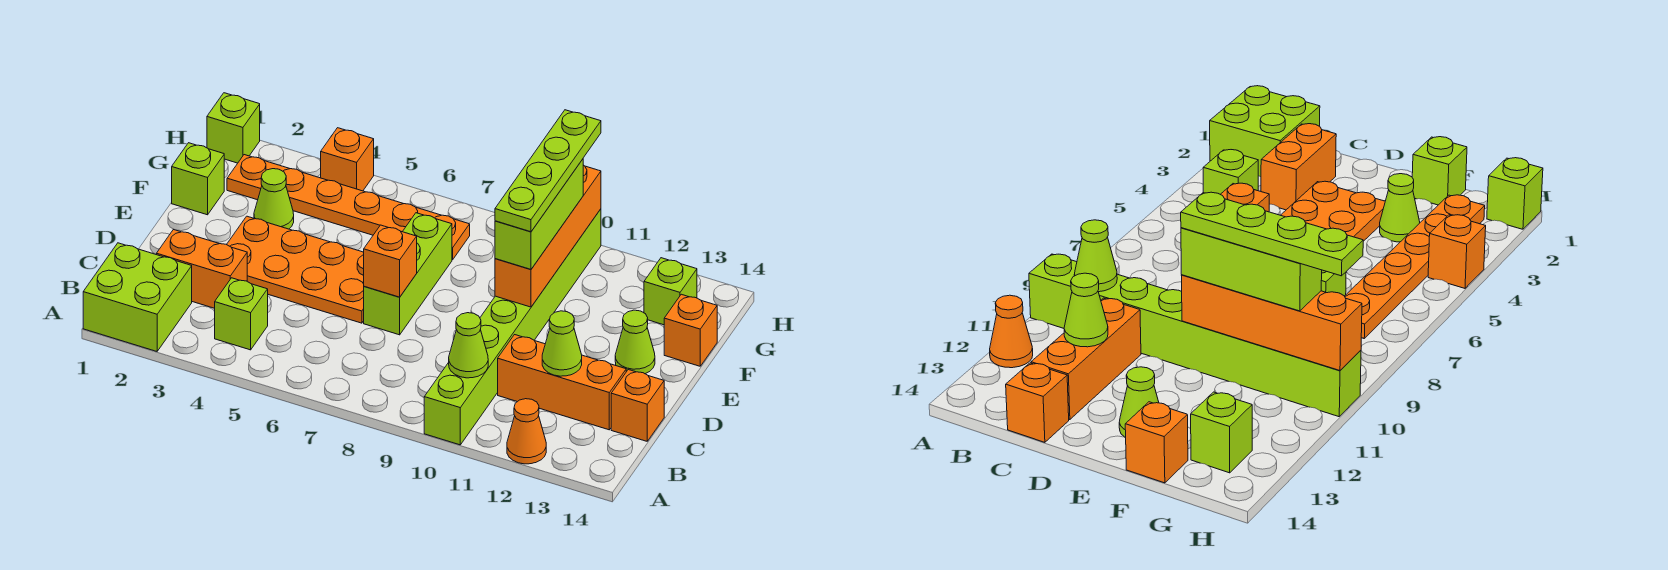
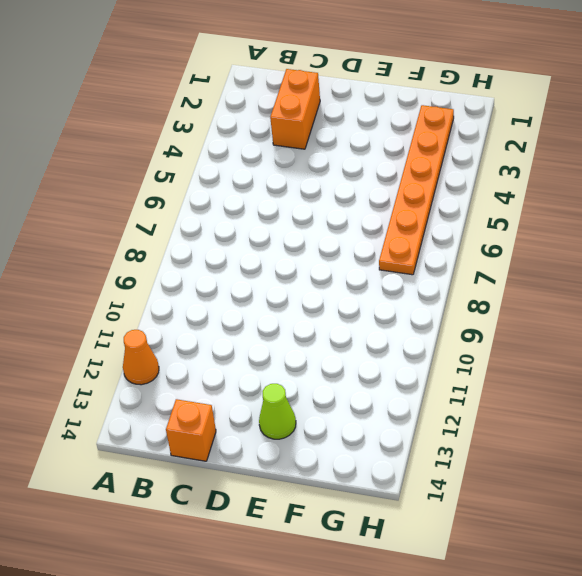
none -> lime brick A1:B2 level 1
none -> lime brick A10:H10 level 1
none -> lime brick B4 level 1

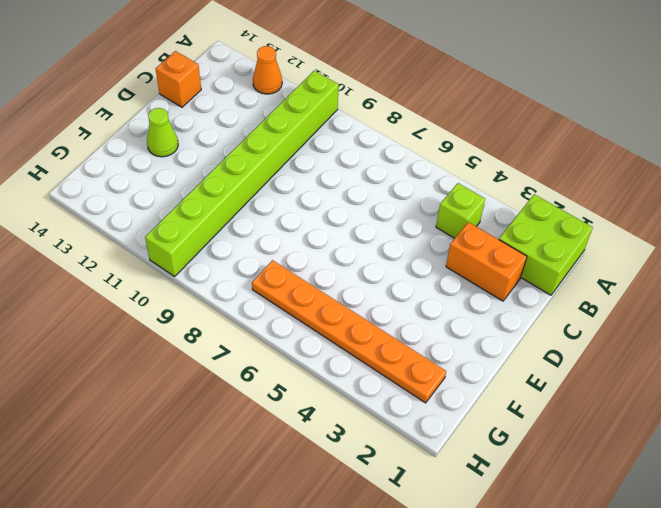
none -> orange brick C11:C13 level 1
none -> orange plate D3:E6 level 1
none -> lime brick D7:F7 level 1

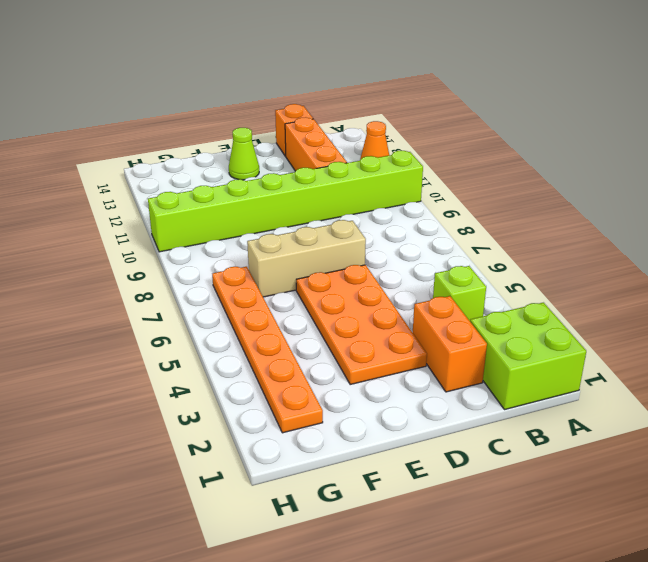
tan brick D7:F7 level 1 -> lime brick D7:F7 level 1
none -> lime brick F1 level 1
none -> lime cone F3 level 1
none -> orange brick F14 level 1

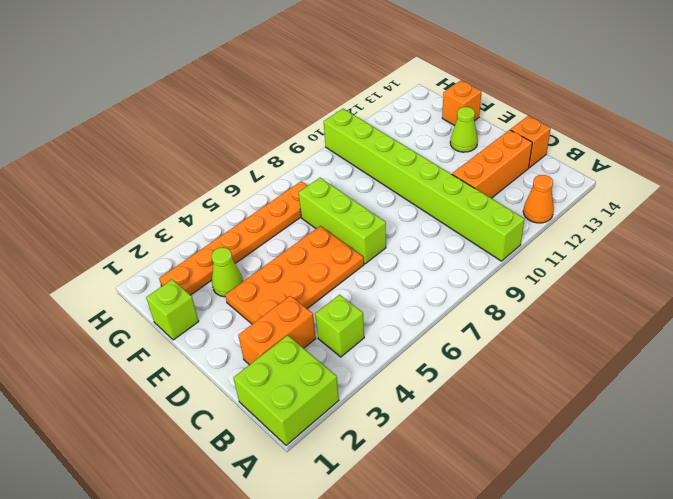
none -> lime brick G13 level 1
none -> lime brick H1 level 1
none -> orange brick H4 level 1

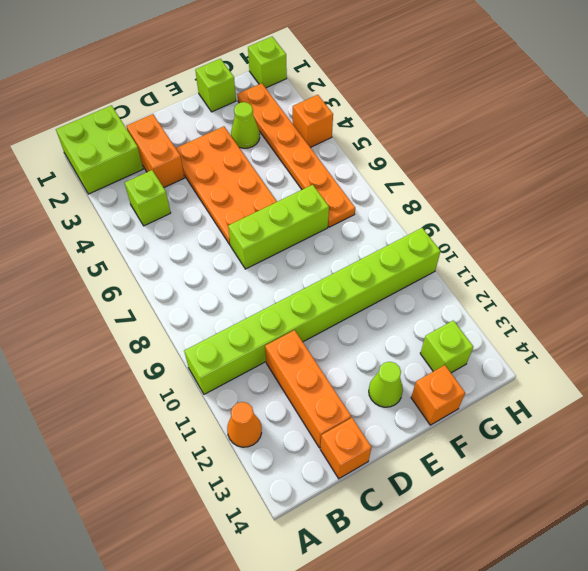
none -> lime cone B10 level 2
none -> lime cone C12 level 2
none -> orange brick D7 level 2

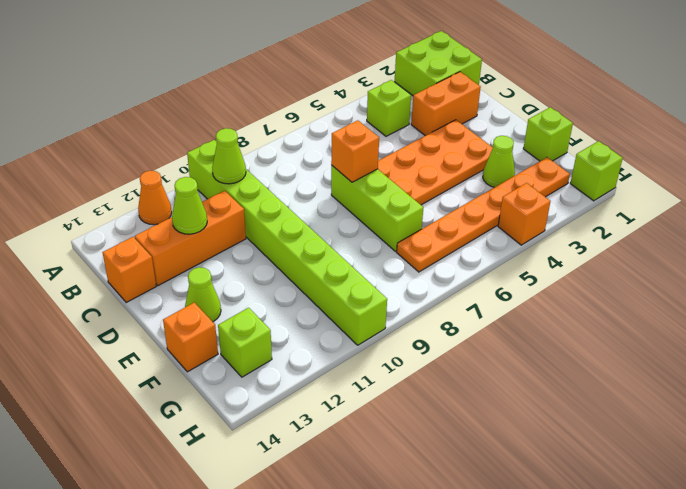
none -> orange brick E10:H10 level 2
none -> lime brick E10:G10 level 3
none -> lime plate E10:H10 level 4

